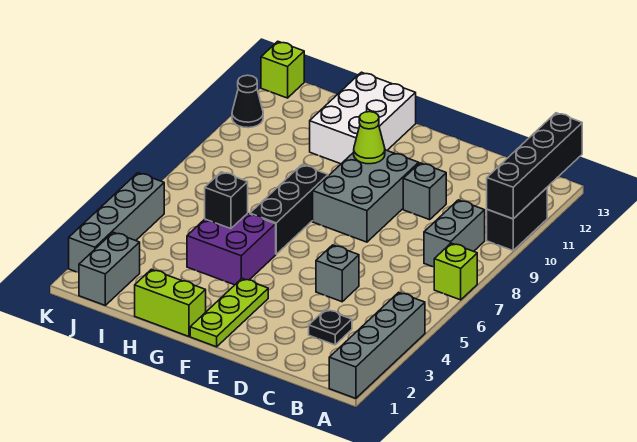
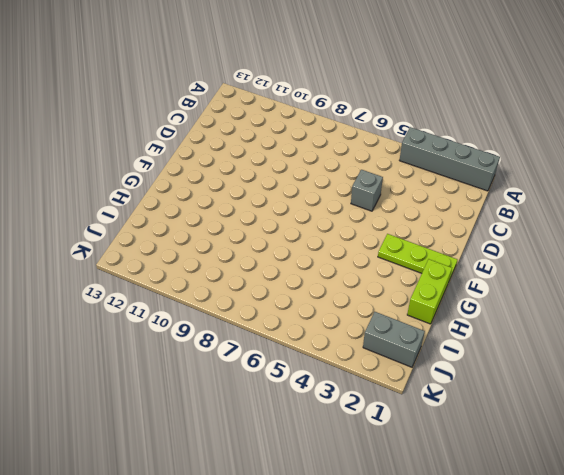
none -> lime brick A7 level 1
none -> black brick A10:A11 level 1
none -> grey brick B8:B9 level 1

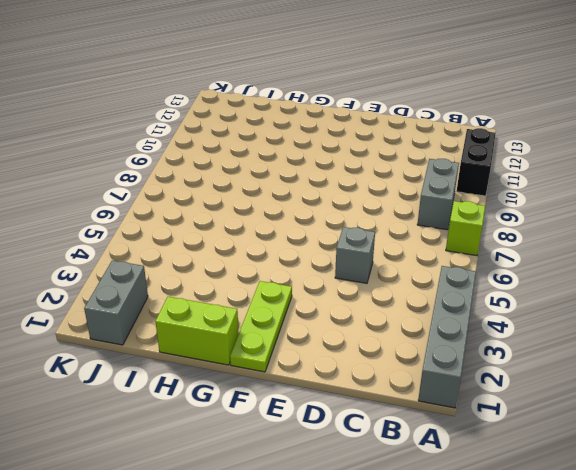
none -> black plate C3 level 1
none -> grey brick D10 level 1
none -> grey brick E8:F10 level 1

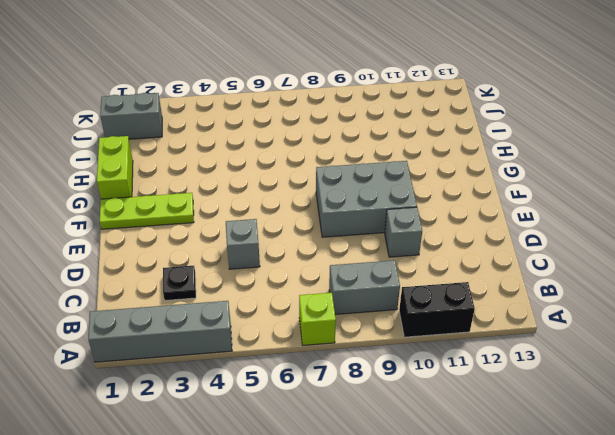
none -> purple brick G4:H5 level 1
none -> black brick G6:G8 level 1
none -> white brick G11:H13 level 1

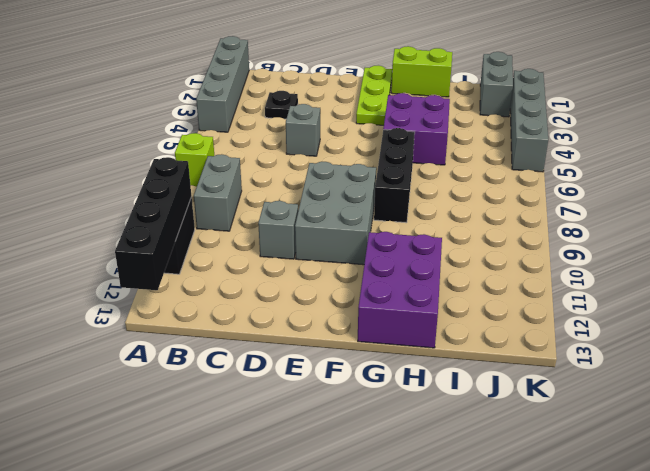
purple brick G11:H13 level 1 -> white brick G11:H13 level 1
none -> black cone K11 level 1
none -> lime brick K13 level 1
none -> lime cone F10 level 2

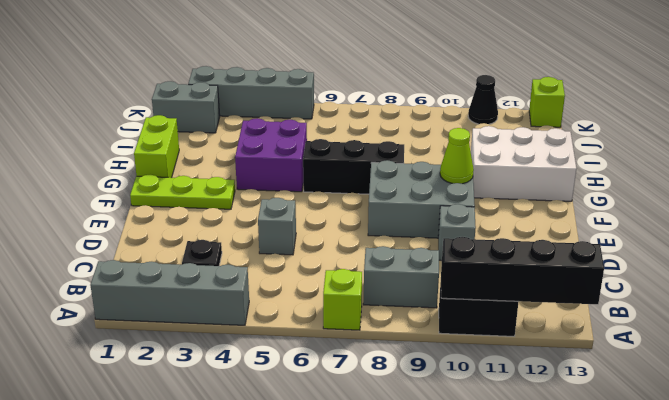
none -> black brick H5 level 2

